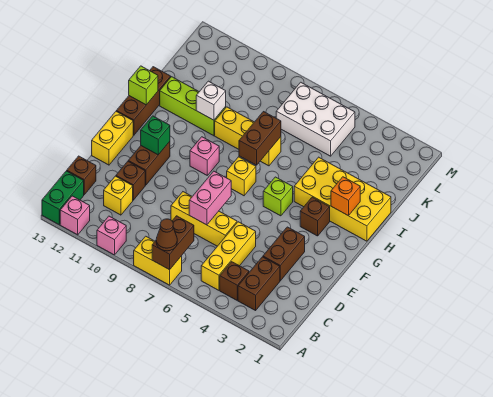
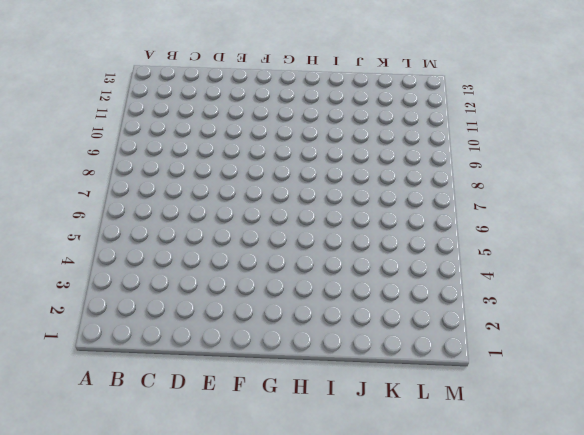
none -> yellow brick A7:A8 level 1
none -> pink brick A10 level 1
none -> pink brick A12 level 1
none -> green brick A13:B13 level 1

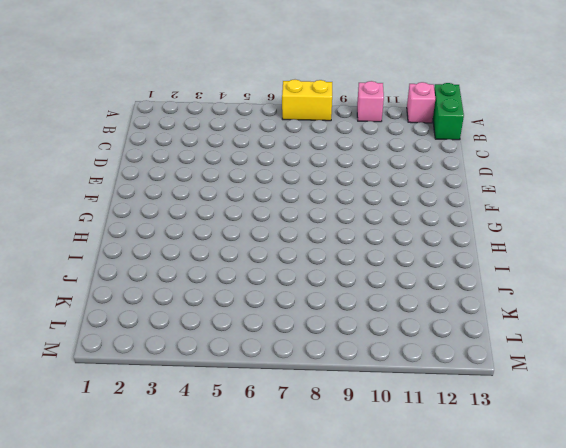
none -> brown brick B3:C3 level 1
none -> brown brick B4 level 1
none -> yellow brick B5:D5 level 1
none -> yellow brick C11 level 1

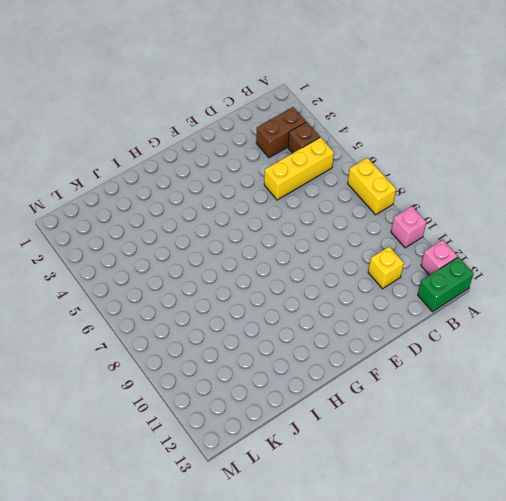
none -> brown brick C13 level 1
none -> brown brick D3:E3 level 1
none -> yellow brick D6:D8 level 1
none -> brown brick D11 level 1

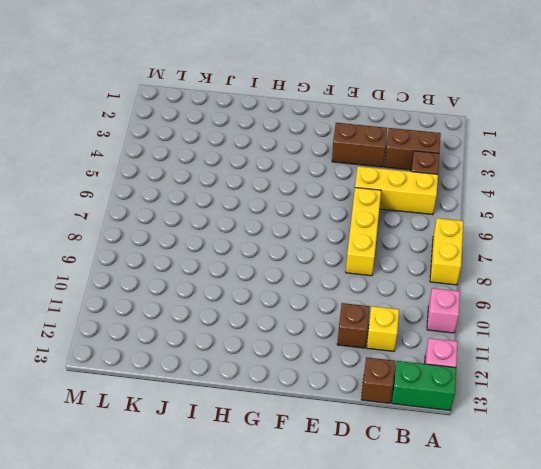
none -> brown brick E11:F11 level 1
none -> yellow brick E13:F13 level 1
none -> brown brick G3 level 1
none -> lime brick G5 level 1

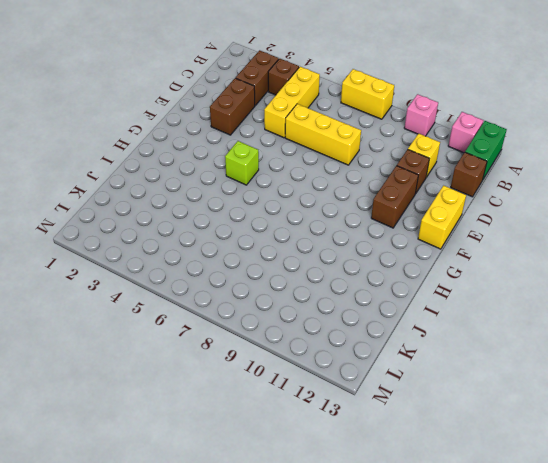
none -> brown brick G3 level 1
none -> yellow brick G7 level 1
none -> pink brick G9 level 1
none -> brown brick G13:I13 level 1

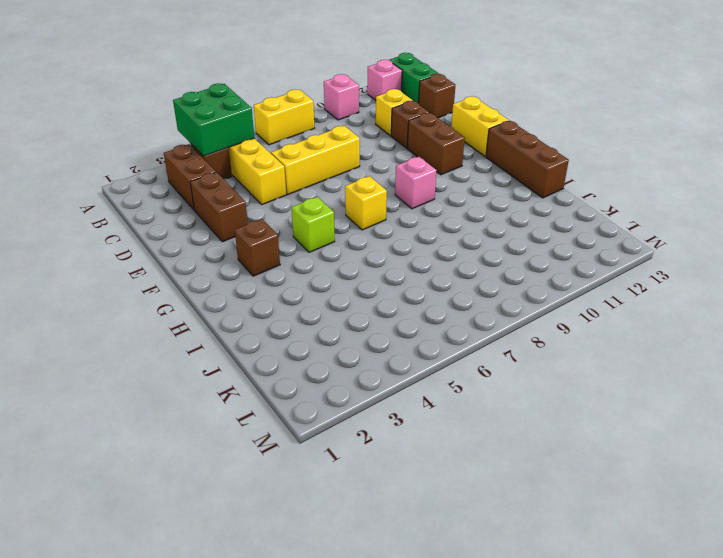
green brick A4:B5 level 2 -> none
none -> yellow brick H1:I4 level 1
none -> yellow brick I7:I9 level 1
none -> lime brick I10:I12 level 1
none -> white brick K5:L7 level 1

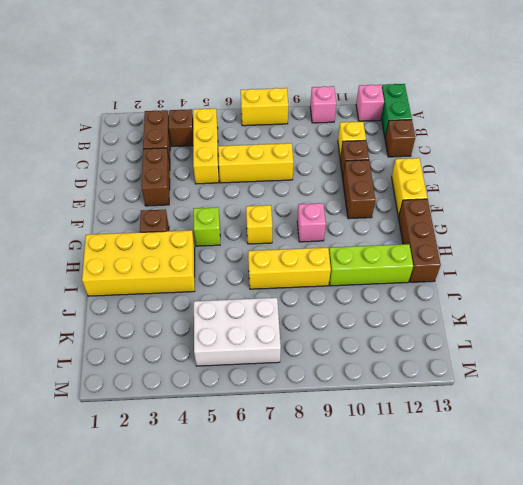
none -> brown brick A7:B7 level 2
none -> pink brick D7:E7 level 2
none -> green brick F11 level 2
none -> orange brick H2 level 2

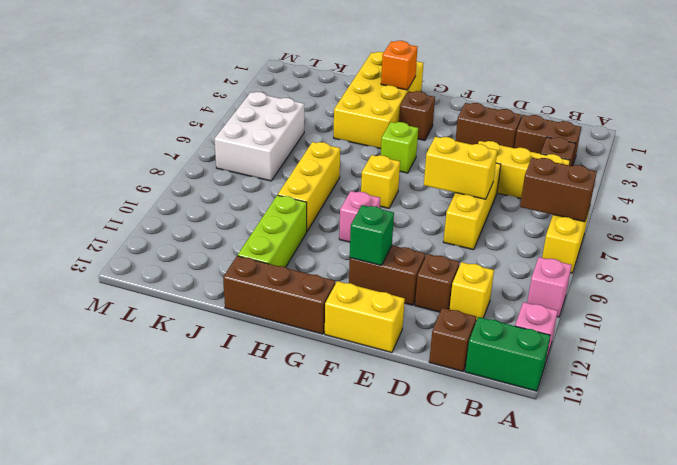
yellow brick D7:E7 level 2 -> pink brick D7:E7 level 2
none -> brown brick H7:I7 level 2
none -> lime brick H13 level 2
none -> white brick I10 level 2
none -> brown cone A7 level 3

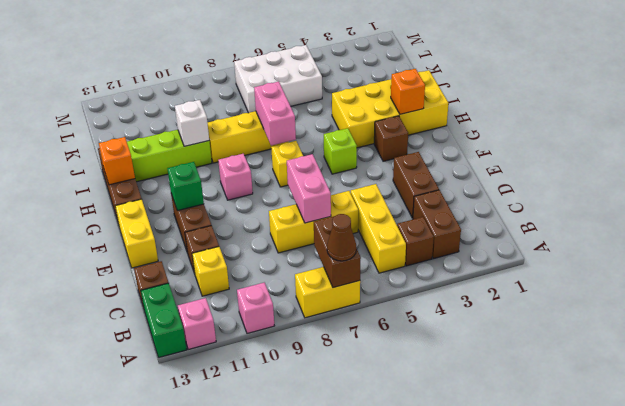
pink brick H7:I7 level 2 -> brown brick H7:I7 level 2
orange brick H13 level 2 -> lime brick H13 level 2

